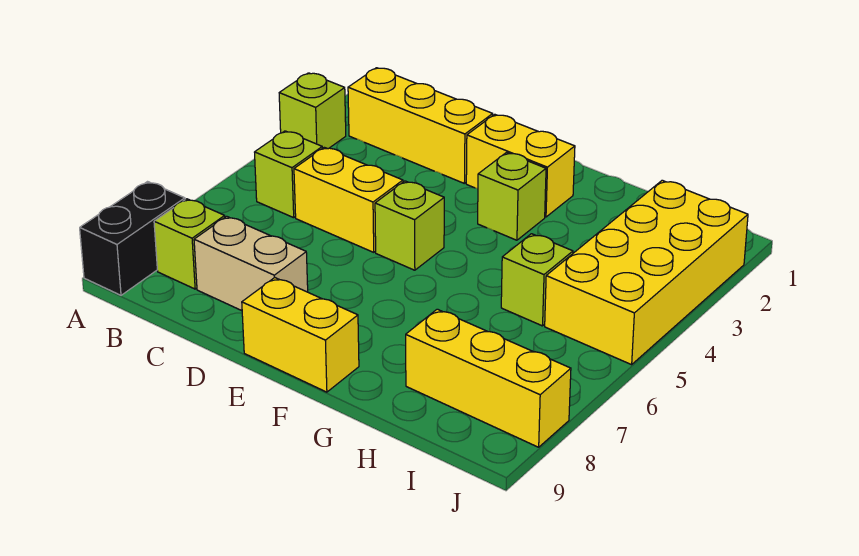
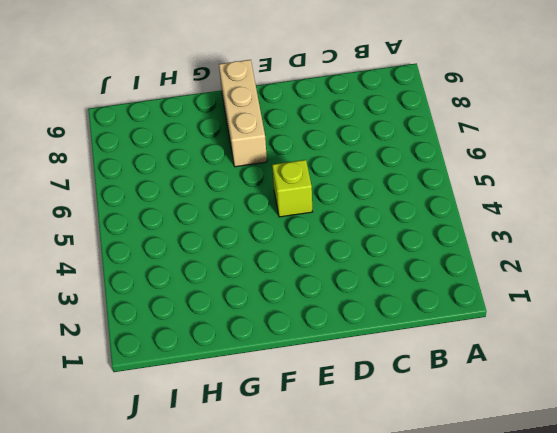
tan brick F7:F9 level 1 -> yellow brick E9:F9 level 1
none -> lime brick A3 level 1
none -> black brick A8:A9 level 1
none -> yellow brick B2:D2 level 1

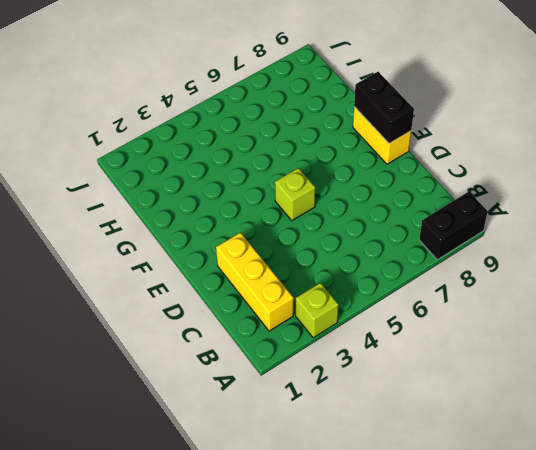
black brick E9:F9 level 2 -> none
none -> lime brick B5 level 1
none -> lime brick B8 level 1
none -> yellow brick C5:D5 level 1

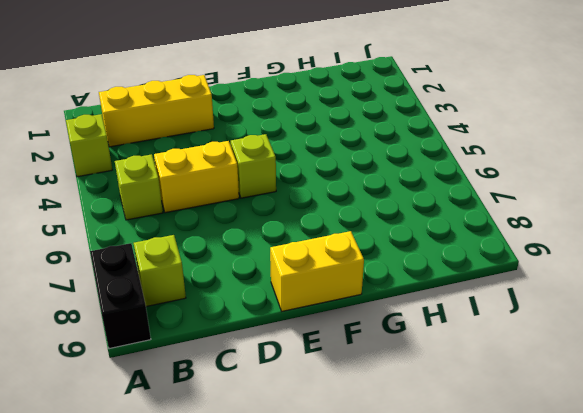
none -> tan brick C8:D8 level 1
none -> yellow brick E2:F2 level 1
none -> lime brick F3 level 1

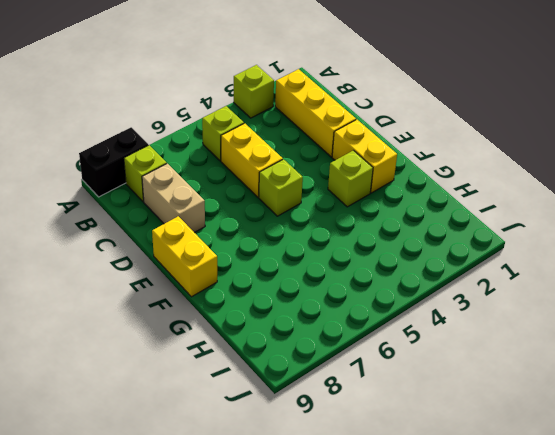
none -> lime brick H5 level 1
none -> yellow brick H8:J8 level 1
none -> yellow brick I2:J5 level 1

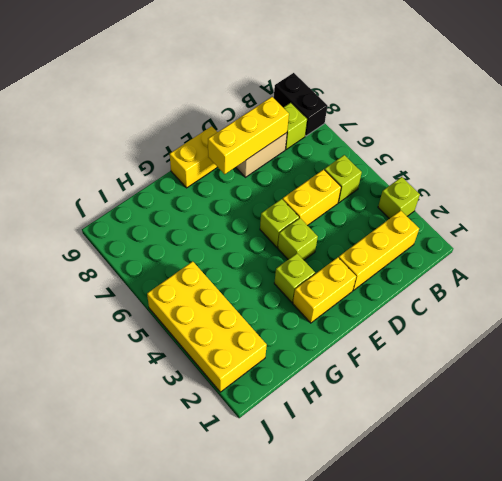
yellow brick C8:E8 level 2 -> yellow brick H8:J8 level 1
lime brick E4 level 1 -> lime brick H5 level 1

